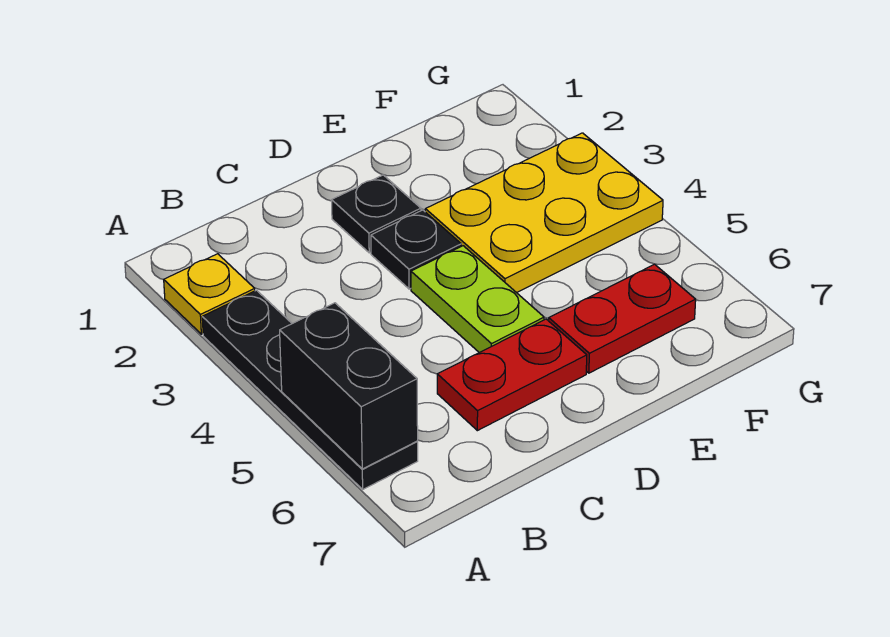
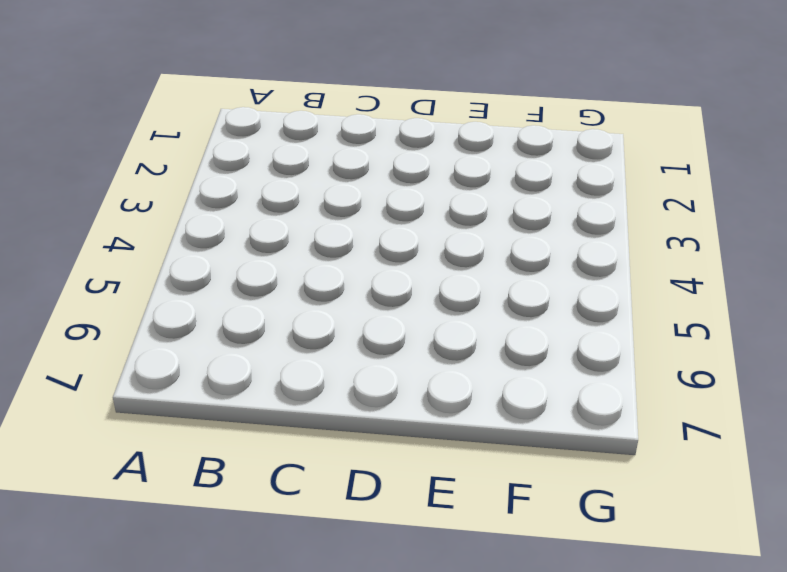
none -> yellow plate A2 level 1
none -> black plate A3:A6 level 1

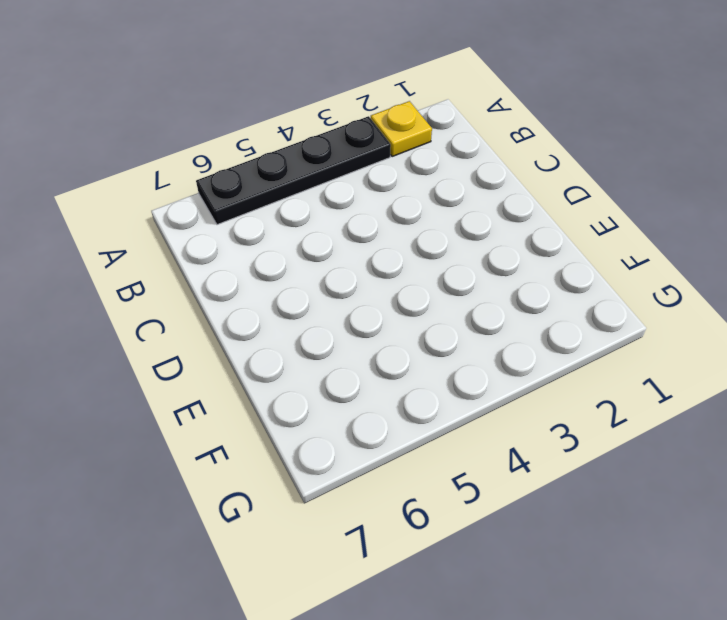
none -> red plate C6:D6 level 1
none -> black plate D2 level 1

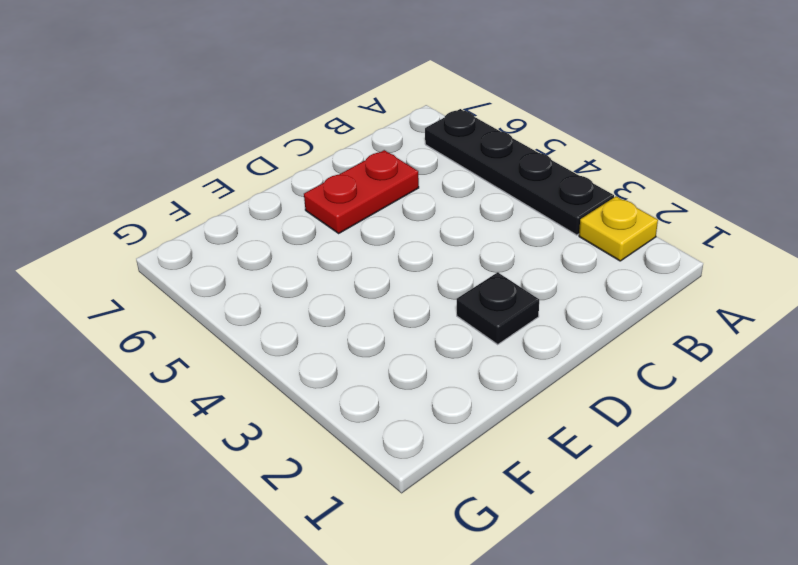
none -> black plate D3 level 1
none -> lime plate D4:D5 level 1

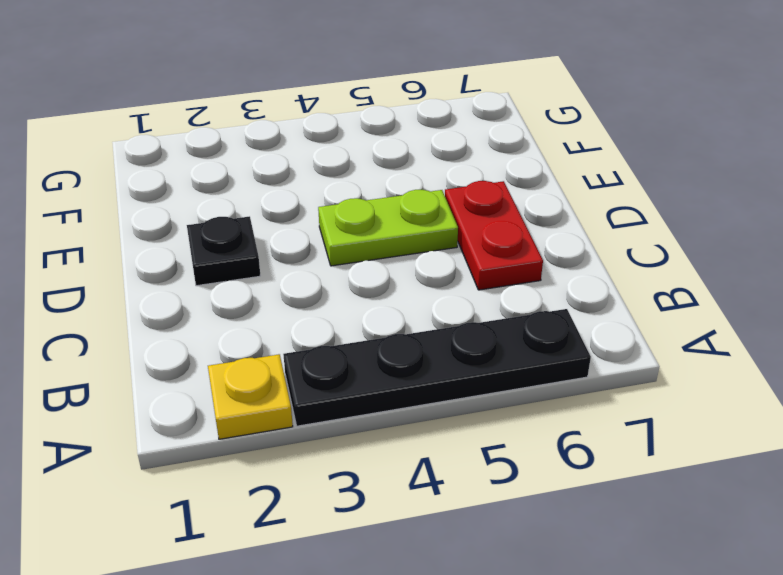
none -> black plate D3 level 1
none -> yellow plate E3:G4 level 1

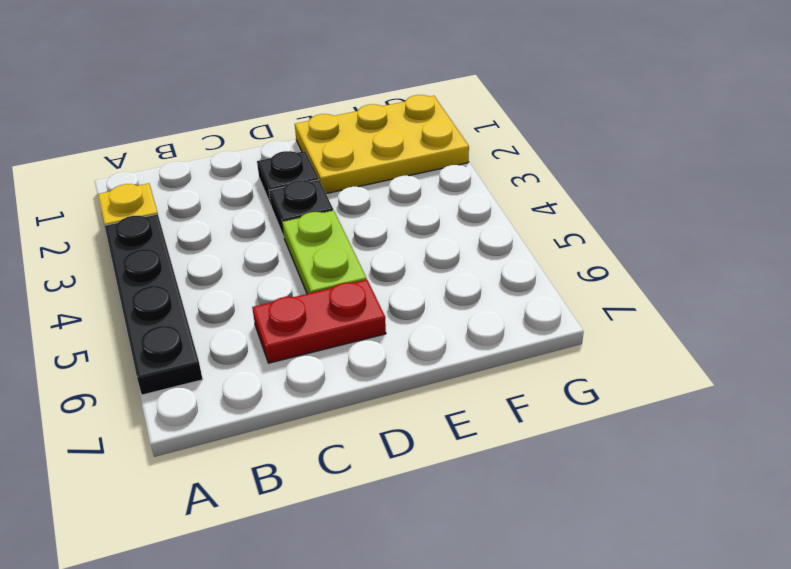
yellow plate E1:G2 level 1 -> yellow plate E3:G4 level 1
none -> red plate E6:F6 level 1
none -> black brick A5:A6 level 2

